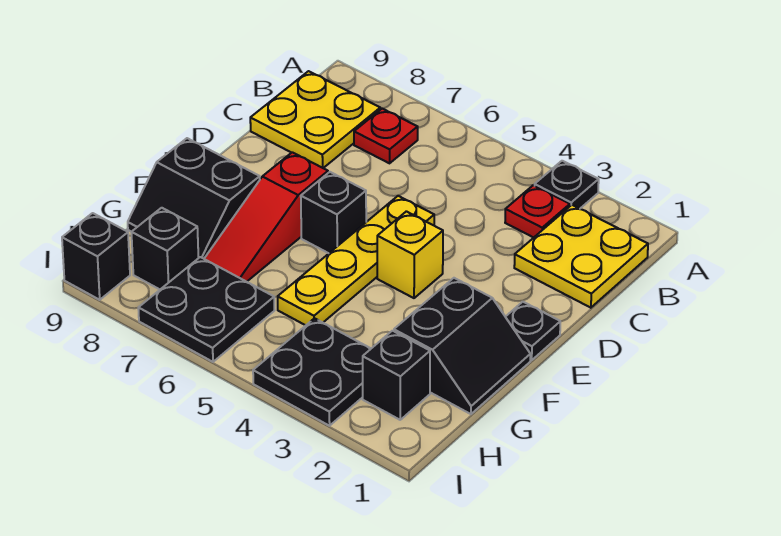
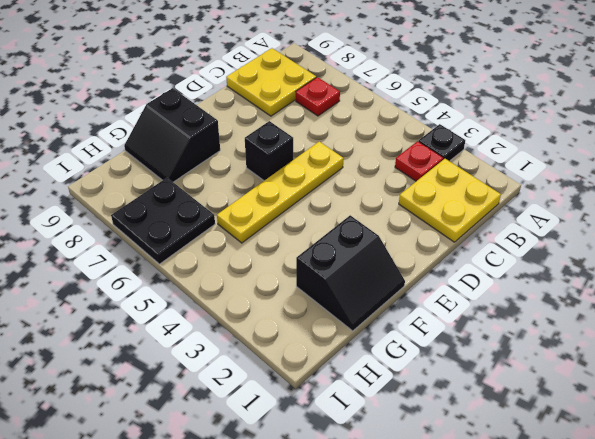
none -> black plate E1 level 1
none -> yellow brick E4 level 1
none -> red slope E7:G7 level 1 top E

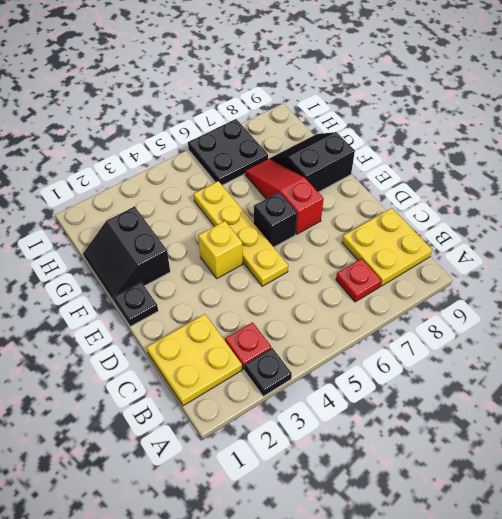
none -> black brick H2 level 1
none -> black plate H3:I4 level 1
none -> black brick H8 level 1

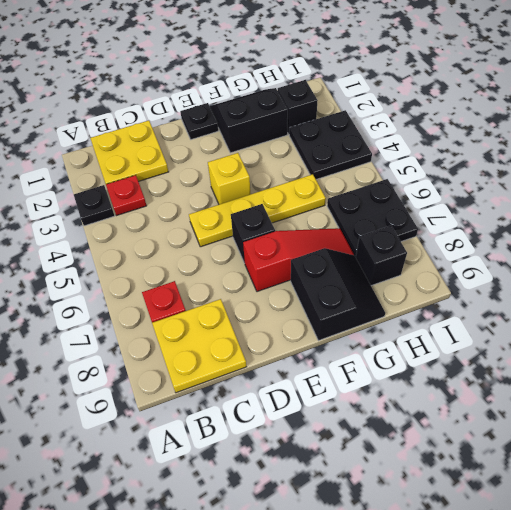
none -> black brick I9 level 1

